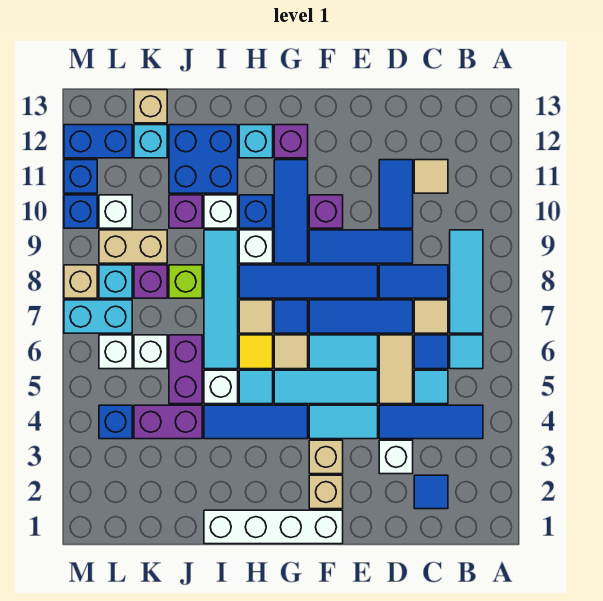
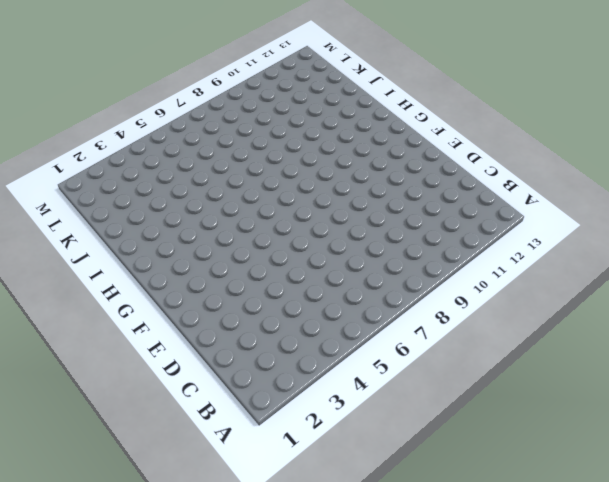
none -> blue tile B4:D4 level 1
none -> cyan tile B6 level 1
none -> cyan tile B7:B9 level 1
none -> blue tile C2 level 1

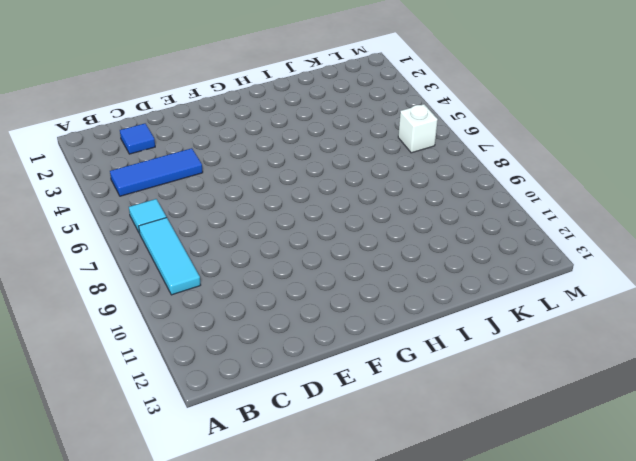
none -> cyan tile C5 level 1
none -> blue tile C6 level 1
none -> tan tile C7 level 1
none -> blue tile C8:D8 level 1

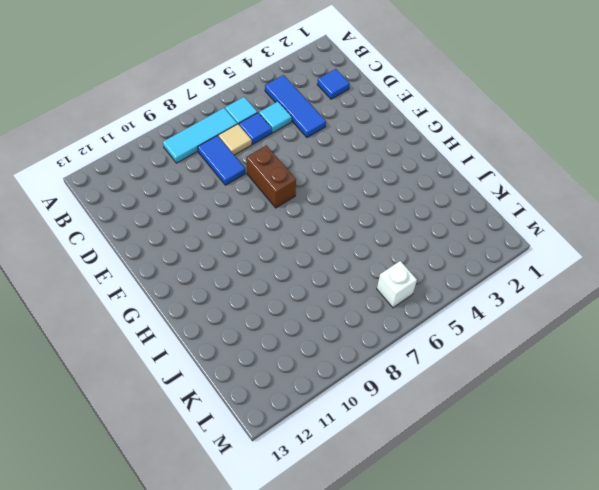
brown brick E7:F7 level 1 -> blue tile D7:F7 level 1
none -> tan tile C11 level 1
none -> white brick D3 level 1
none -> tan tile D5:D6 level 1
none -> blue tile D9:F9 level 1

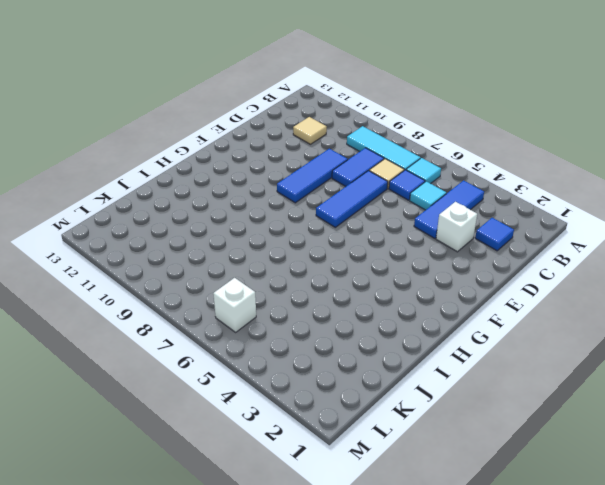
none -> tan tile D5:D6 level 1
none -> blue tile D10:D11 level 1
none -> cyan tile E4:F4 level 1
none -> cyan tile E5:G5 level 1

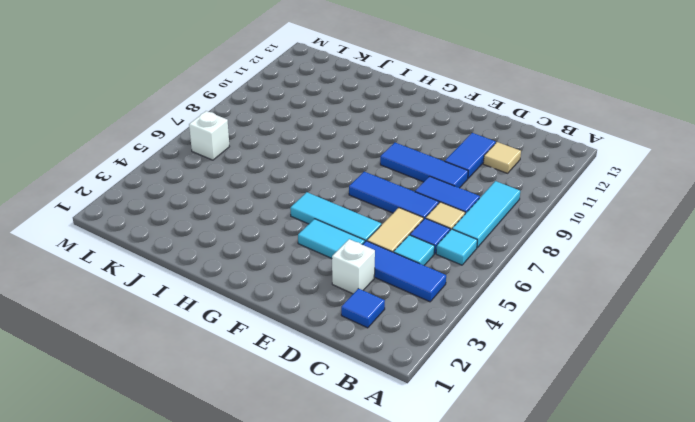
none -> cyan tile E6:F6 level 1
none -> blue tile E8:H8 level 1
none -> white brick F1:I1 level 1
none -> tan brick F2 level 1

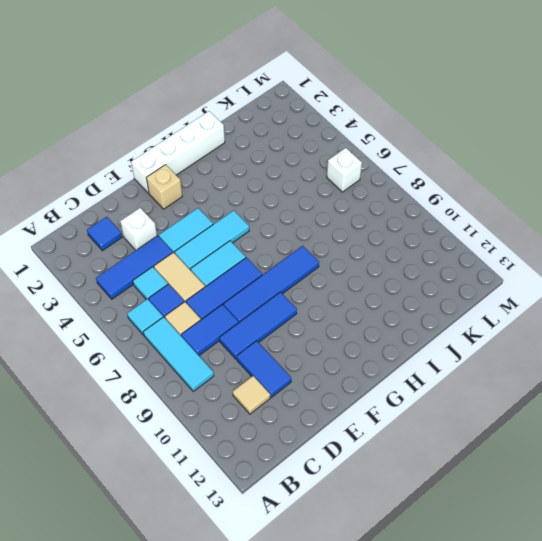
none -> tan brick F3 level 1
none -> purple brick F10 level 1
none -> blue tile G4:I4 level 1
none -> tan tile G6 level 1

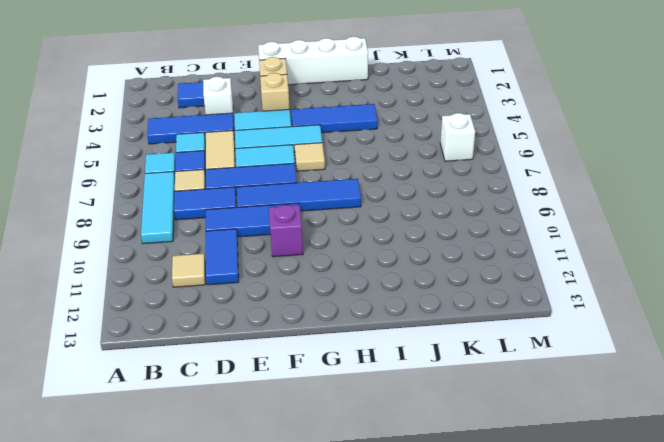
none -> blue tile G7 level 1
none -> blue tile G9:G11 level 1
none -> purple brick G12 level 1
none -> cyan tile H5 level 1

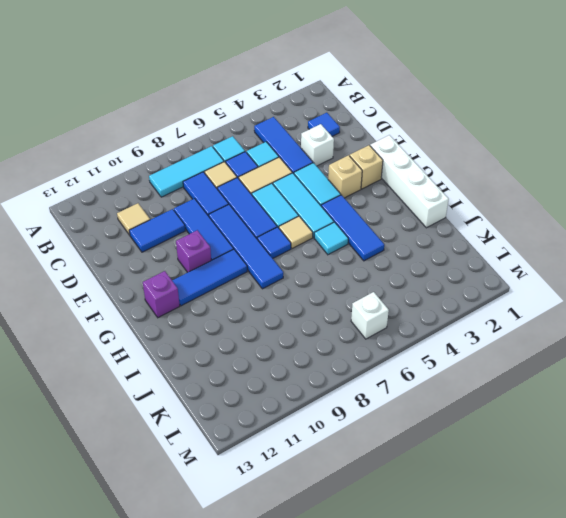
none -> yellow tile H6 level 1
none -> tan tile H7 level 1
none -> white brick H9 level 1
none -> blue brick H10 level 1

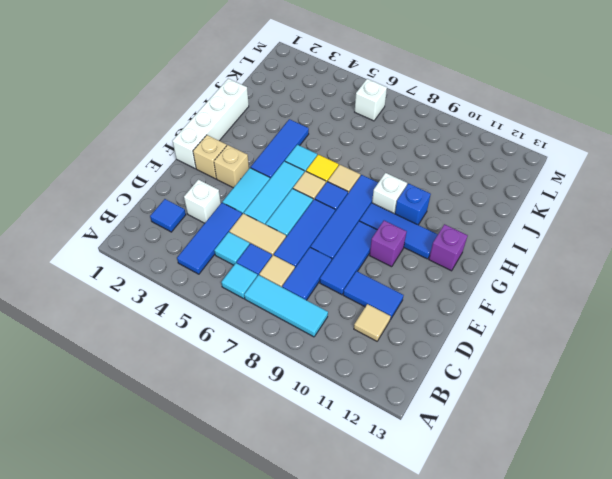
none -> cyan brick H12 level 1
none -> white brick I5 level 1
none -> cyan tile I6:I9 level 1
none -> white brick I10 level 1

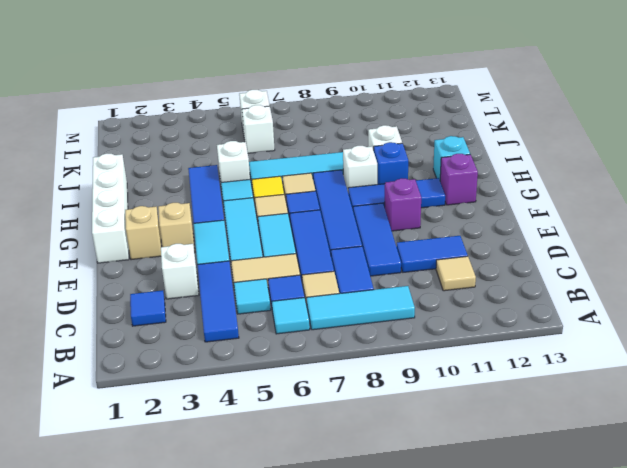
none -> blue brick I11:J12 level 1
none -> purple brick J4:K4 level 1
none -> purple brick J5:J6 level 1
none -> lime brick J8 level 1

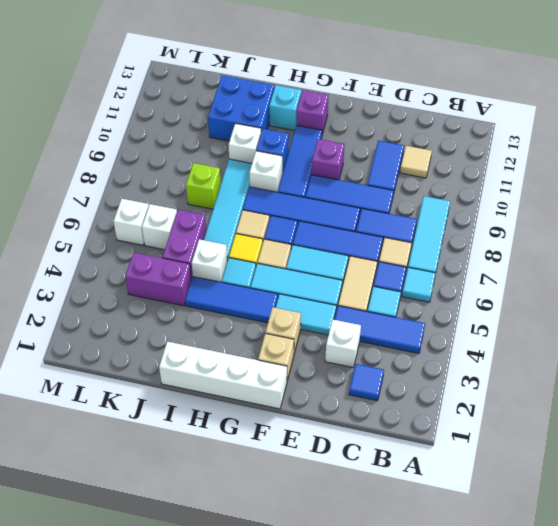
none -> purple brick J10 level 1
none -> purple brick K8 level 1
none -> tan brick K9:L9 level 1
none -> cyan brick K12 level 1

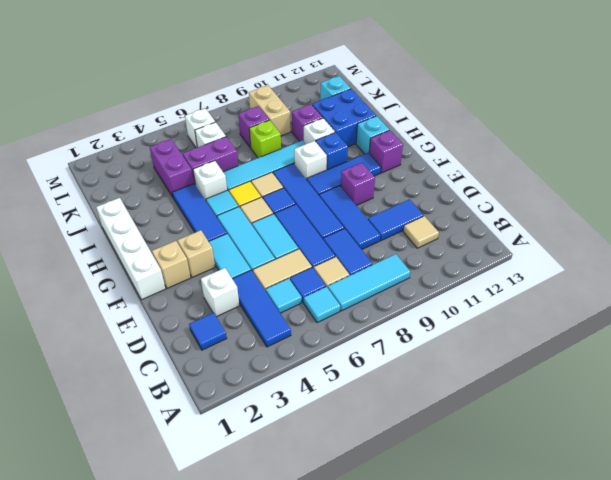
none -> tan brick K13 level 1
none -> blue brick L4 level 1
none -> cyan brick L7:M7 level 1
none -> cyan brick L8 level 1

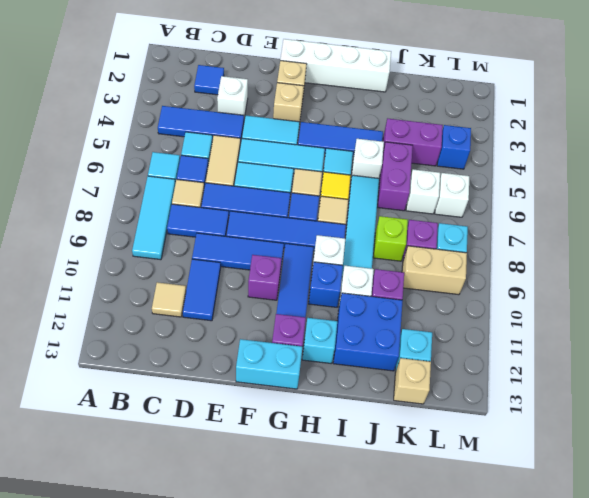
cyan brick F13:G13 level 1 -> cyan brick L7:M7 level 1
none -> white brick L10 level 1
none -> blue brick L12:M12 level 1
none -> tan brick M8 level 1
none -> blue brick M10 level 1

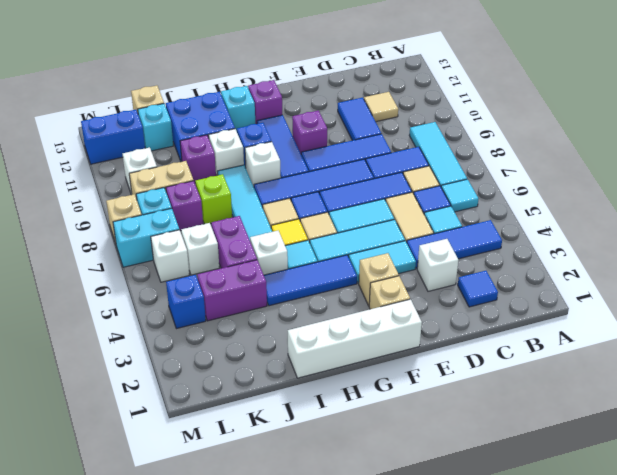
none -> blue brick M10 level 1
none -> blue brick M11 level 1

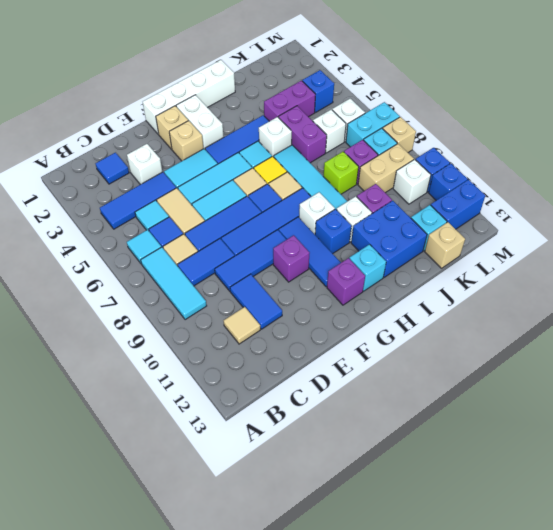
white brick G2:G3 level 1 -> none

